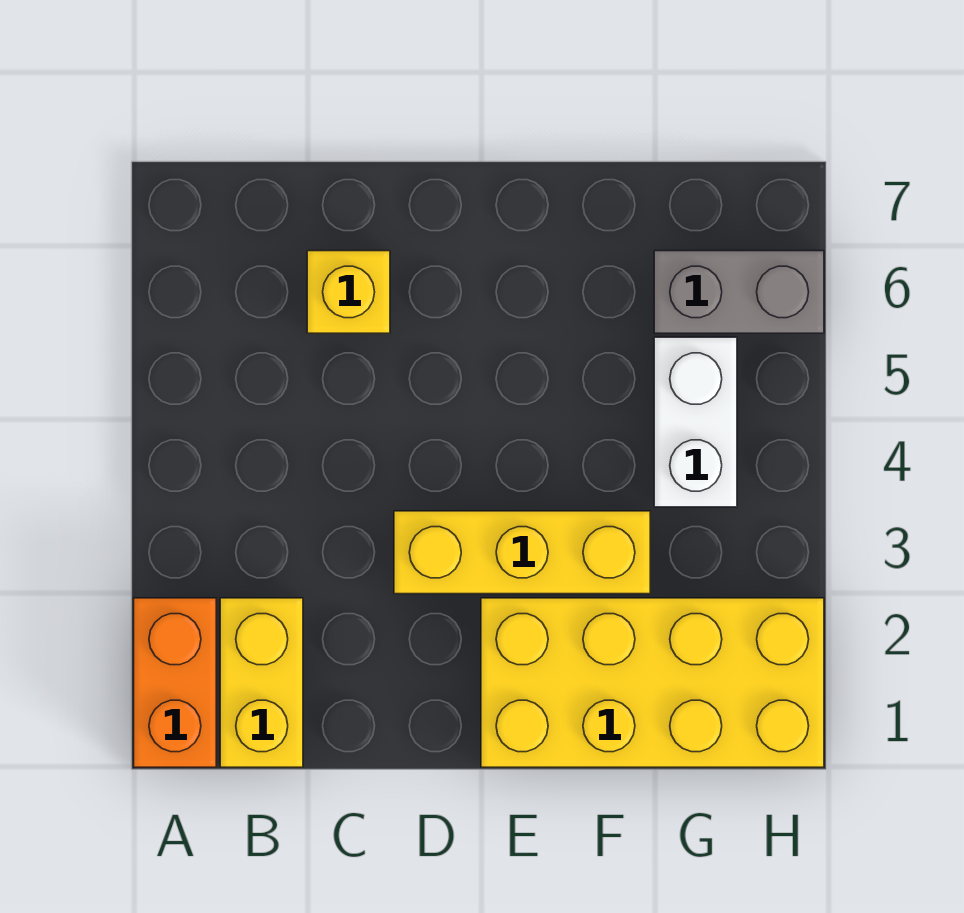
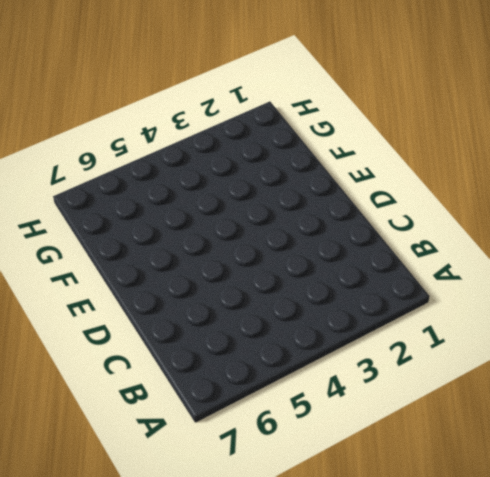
none -> orange brick A1:A2 level 1
none -> yellow brick B1:B2 level 1

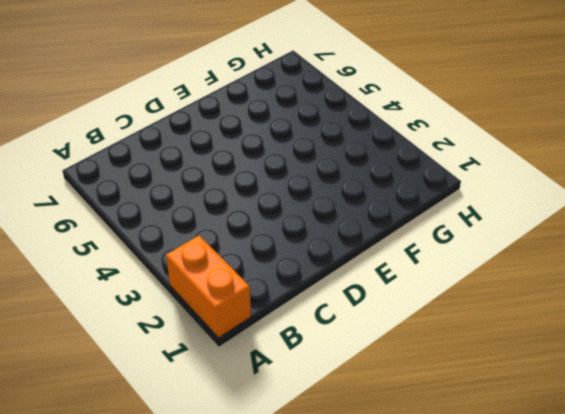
none -> yellow brick B1:B2 level 1
none -> yellow brick C6 level 1

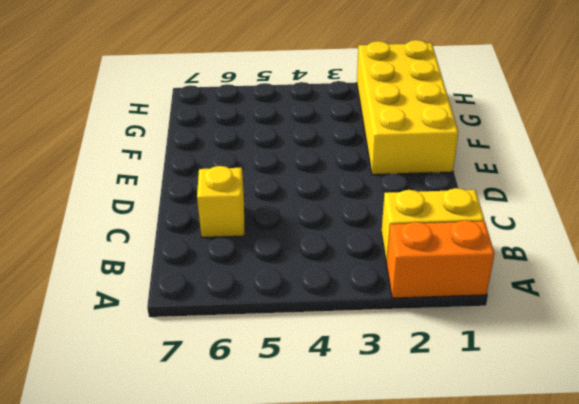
none -> yellow brick D3:F3 level 1
none -> white brick G4:G5 level 1

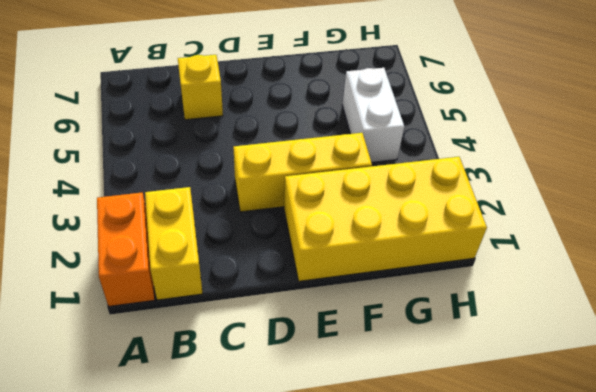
none -> grey brick G6:H6 level 1

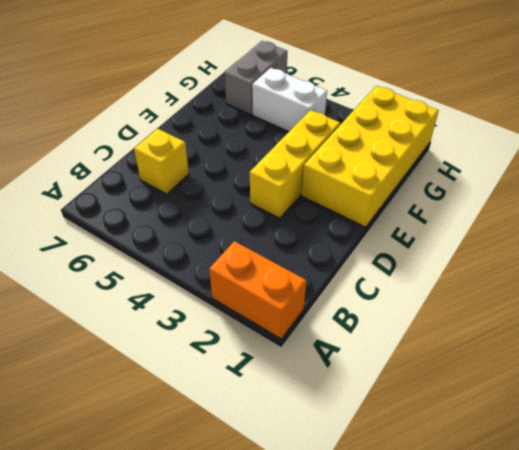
none -> yellow brick B1:B2 level 1

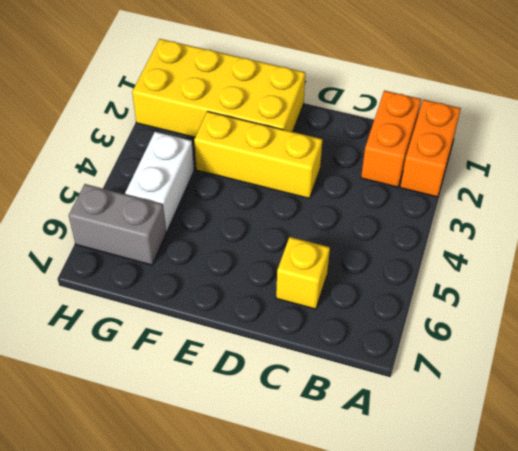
orange brick B1:B2 level 1 -> yellow brick B1:B2 level 1

